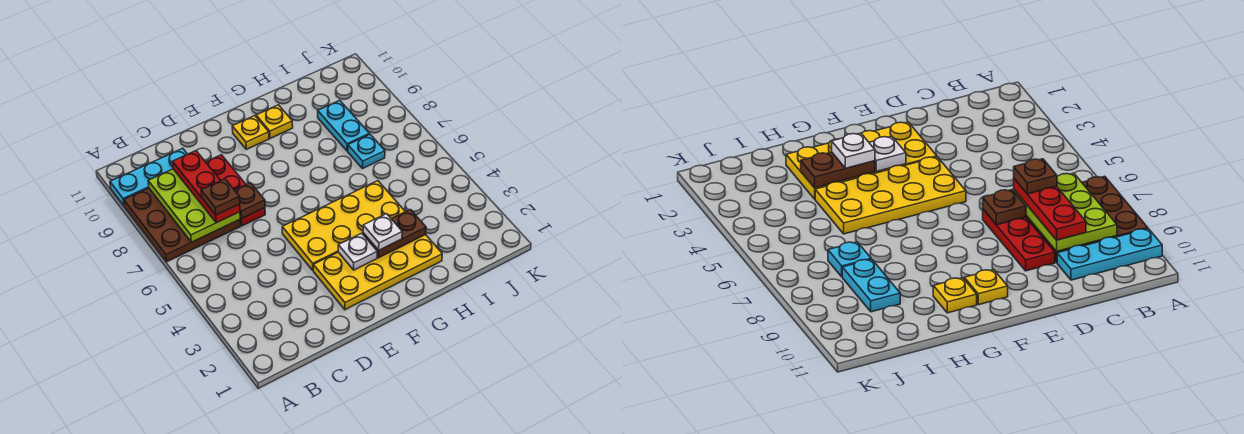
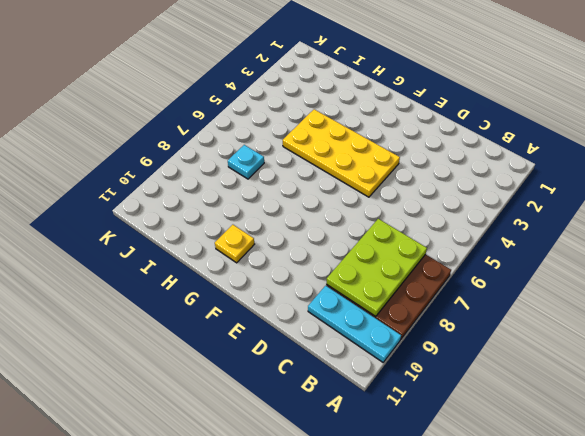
none -> red plate D7:D9 level 1
none -> yellow plate E2:H3 level 1
none -> yellow plate F10 level 1

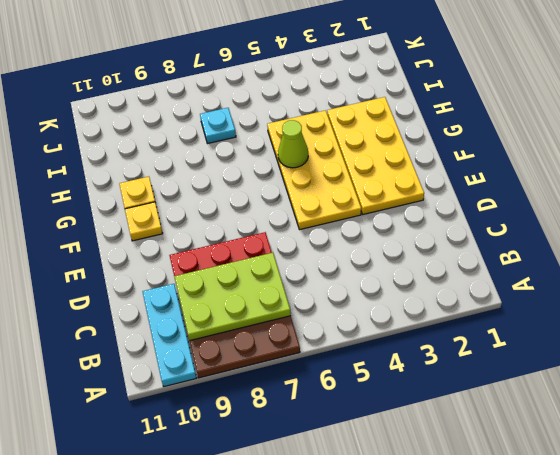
lime cone G5 level 2 -> none
none -> cyan plate I8:I9 level 1
none -> brown plate D7 level 2
none -> white plate F3 level 2

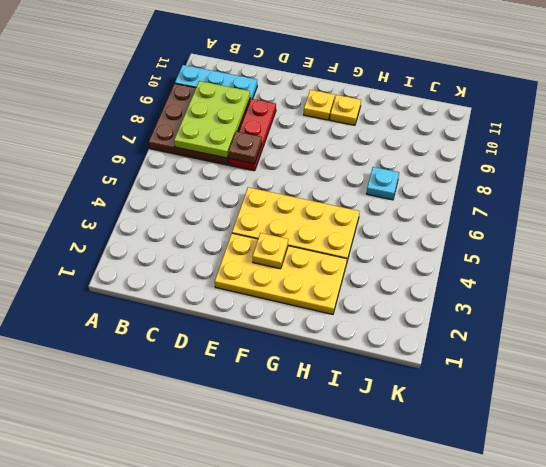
yellow plate F3 level 2 -> white plate F3 level 2
none -> cyan plate I8:I9 level 1
none -> brown plate G3:H3 level 2
none -> red plate C7:C9 level 3

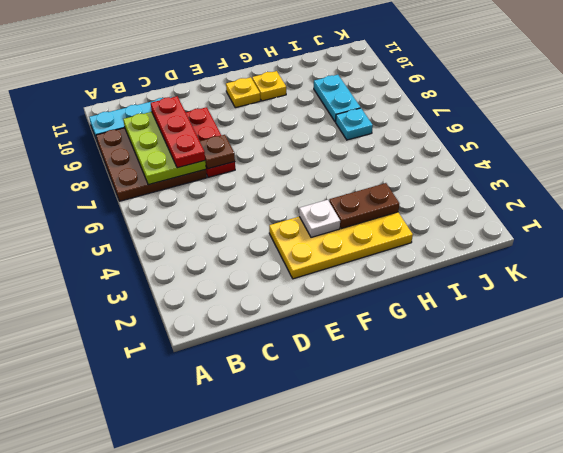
none -> yellow plate E4:H5 level 1
none -> white plate G3 level 3
none -> brown plate C7 level 4

